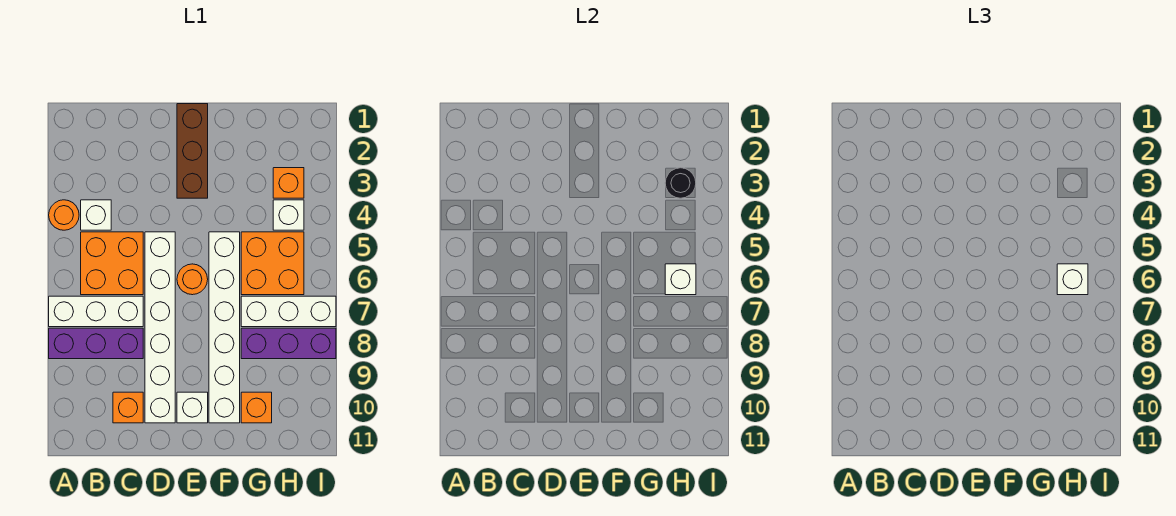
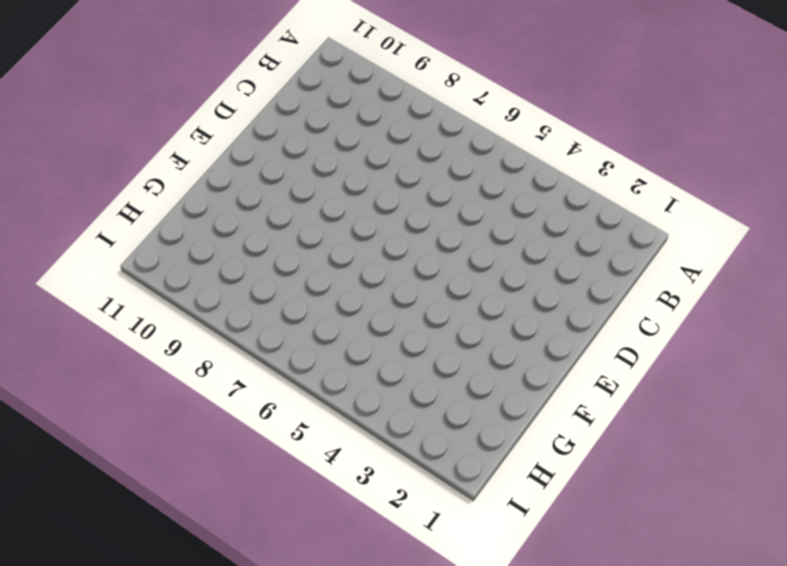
none -> orange round brick A4 level 1
none -> white brick A7:C7 level 1
none -> purple brick A8:C8 level 1

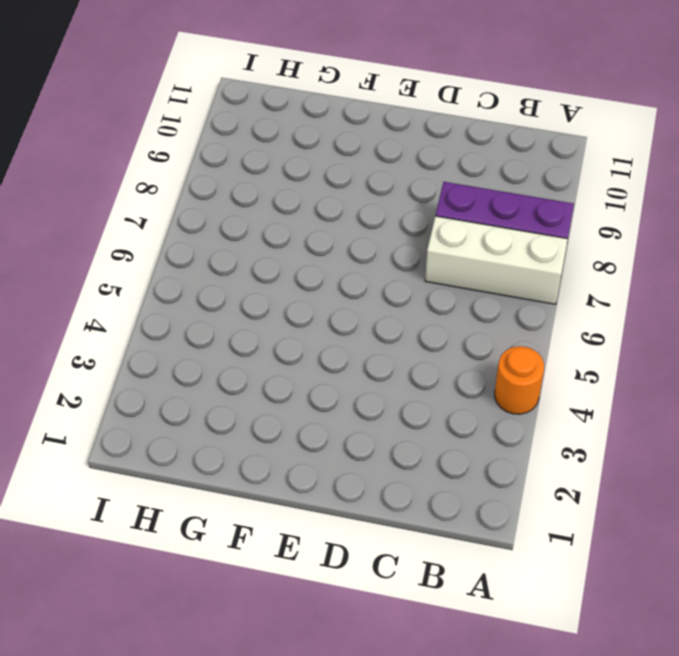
none -> white brick B4 level 1
none -> orange brick B5:C6 level 1
none -> orange brick C10 level 1

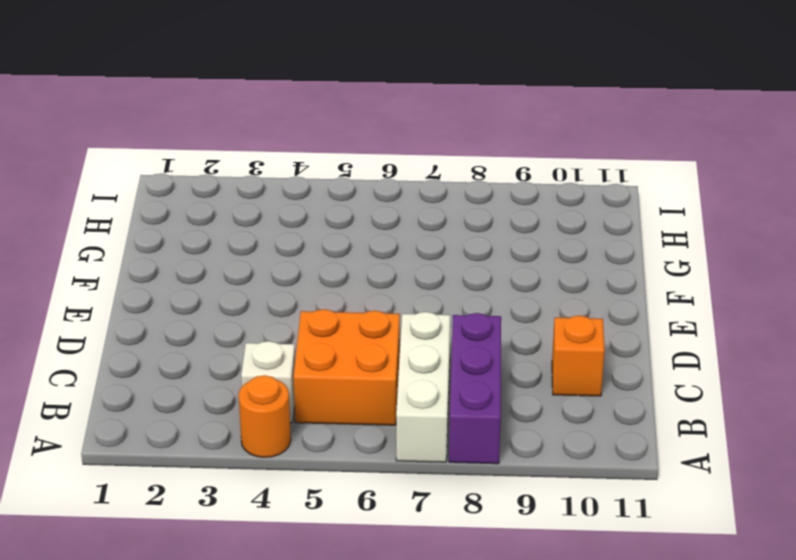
none -> white brick D5:D10 level 1
none -> brown brick E1:E3 level 1
none -> orange round brick E6 level 1

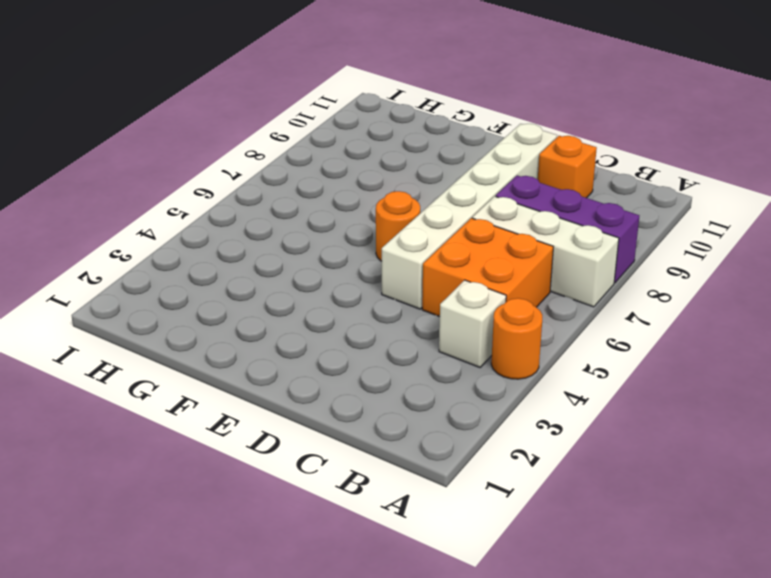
none -> brown brick E1:E3 level 1
none -> white brick E10 level 1
none -> white brick F5:F10 level 1

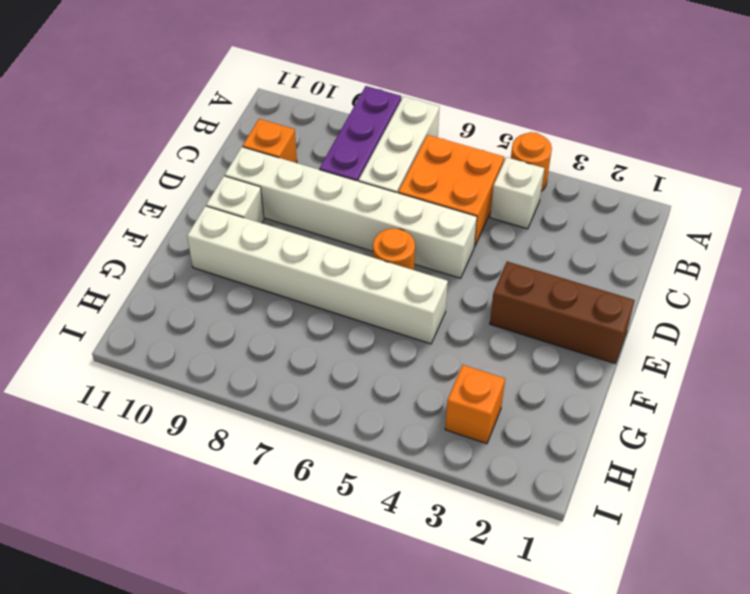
none -> orange brick G5:H6 level 1
none -> white brick G7:I7 level 1
none -> purple brick G8:I8 level 1

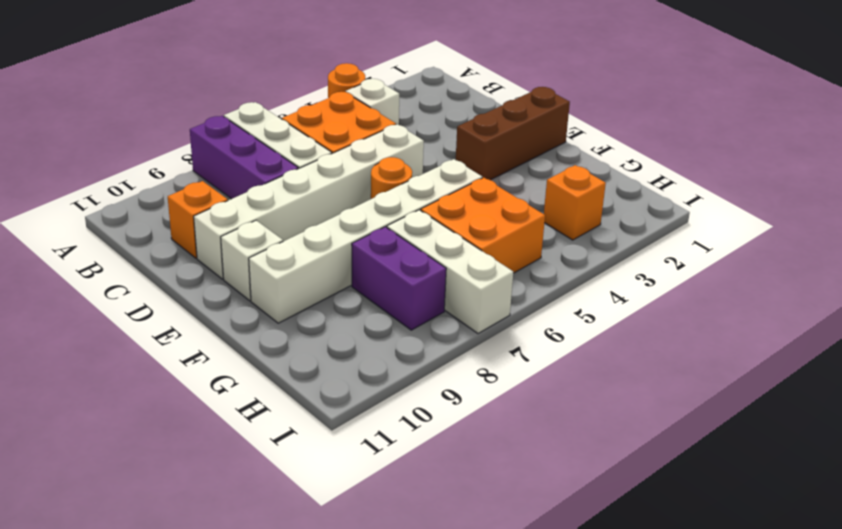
purple brick G8:H8 level 1 -> purple brick G8:I8 level 1
none -> orange brick G10 level 1
none -> white brick H4 level 1
none -> black round brick H3 level 2

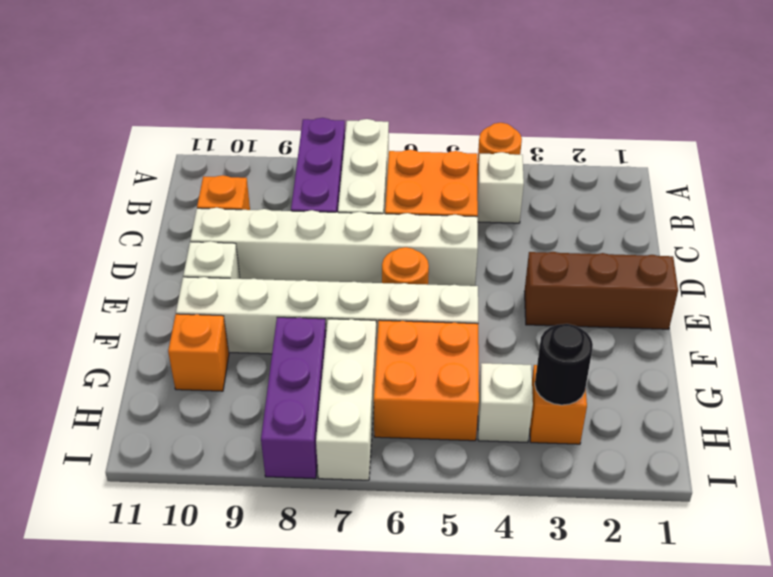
none -> white brick H6 level 2
none -> white brick H6 level 3

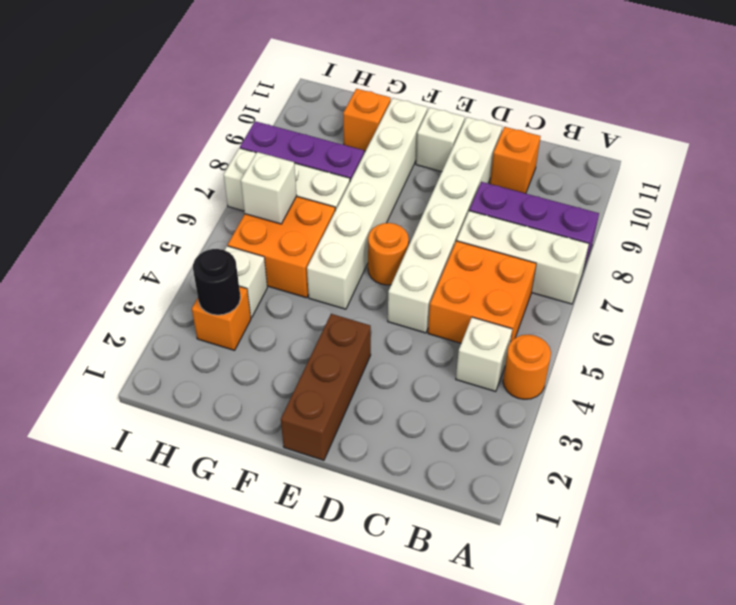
none -> white brick H6 level 3

